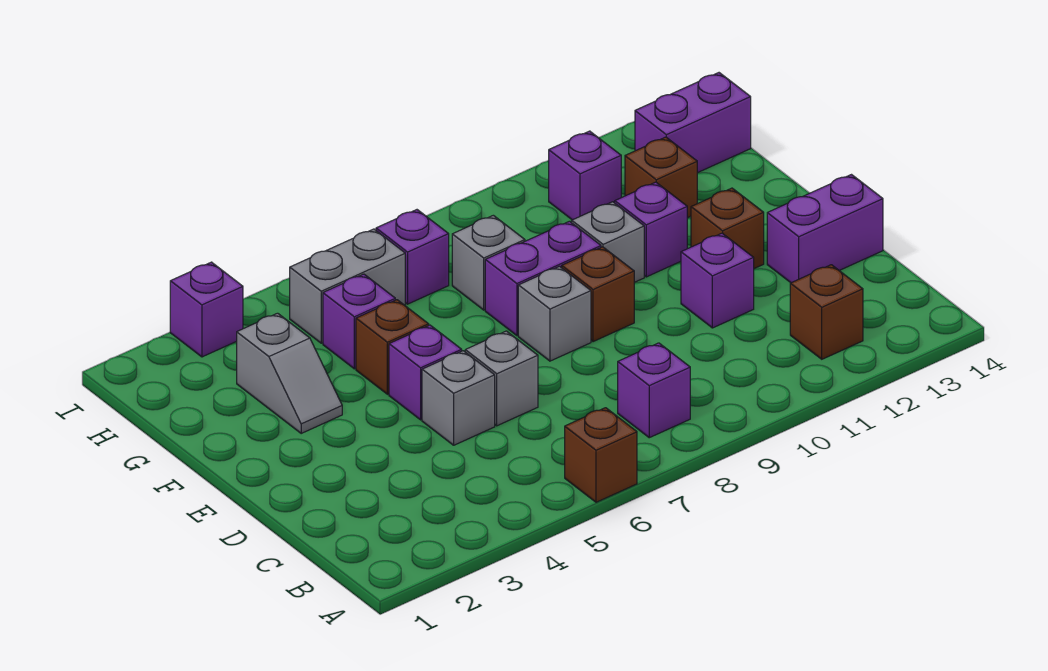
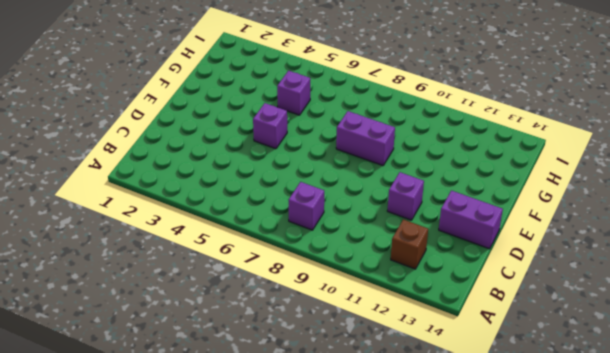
none -> brown brick A6 level 1
none -> grey brick D5 level 1
none -> grey brick D6 level 1

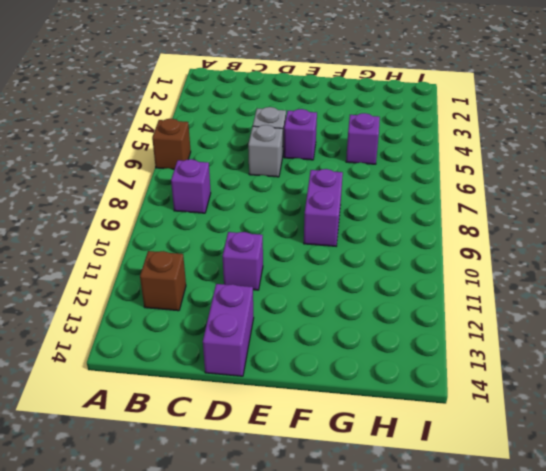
none -> grey brick E8 level 1
none -> brown brick E9 level 1
none -> brown brick E12 level 1

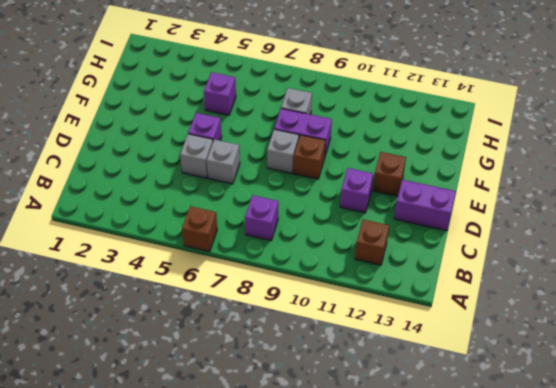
none -> grey slope F3:G3 level 1 top G
none -> brown brick F5 level 1
none -> grey brick F10 level 1

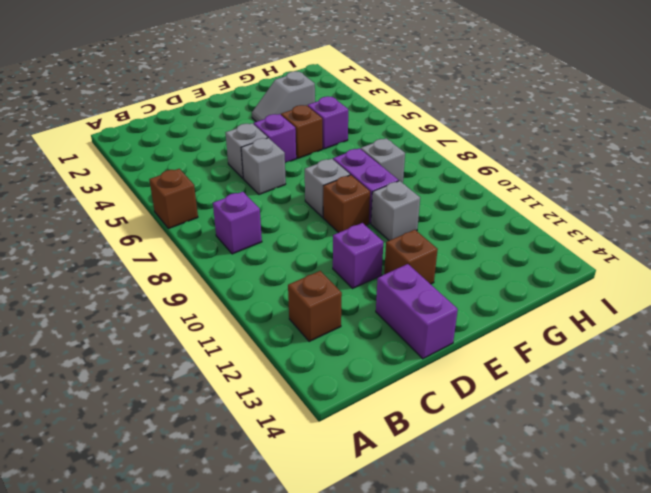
none -> purple brick F11 level 1
none -> brown brick G12 level 1
none -> grey brick H5:H6 level 1

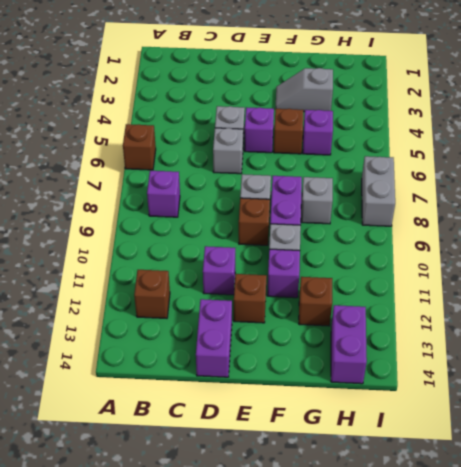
grey brick I7:I8 level 1 -> grey brick H5:H6 level 1
none -> purple brick H7 level 1
none -> purple brick H11 level 1
none -> purple brick I3 level 1

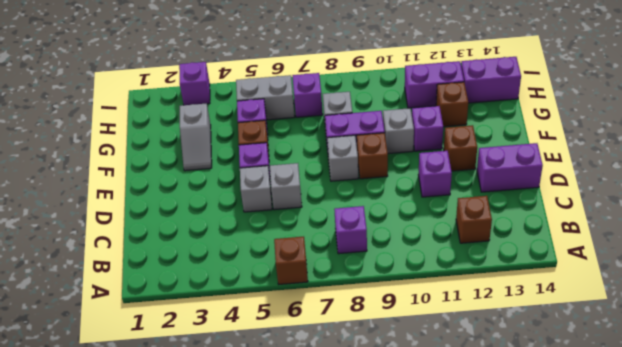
purple brick H11:H12 level 1 -> purple brick H11 level 1

